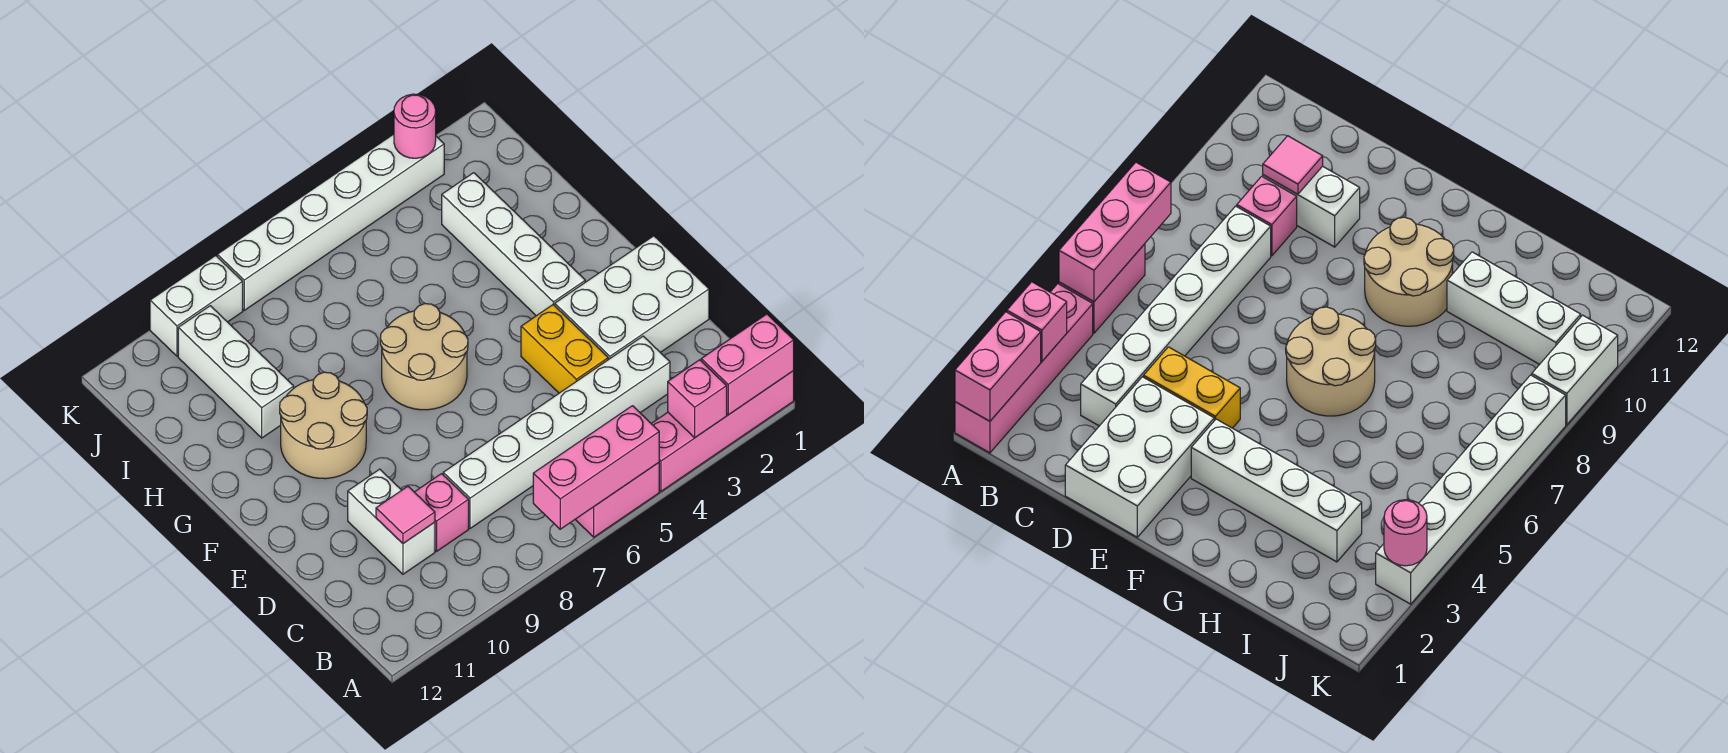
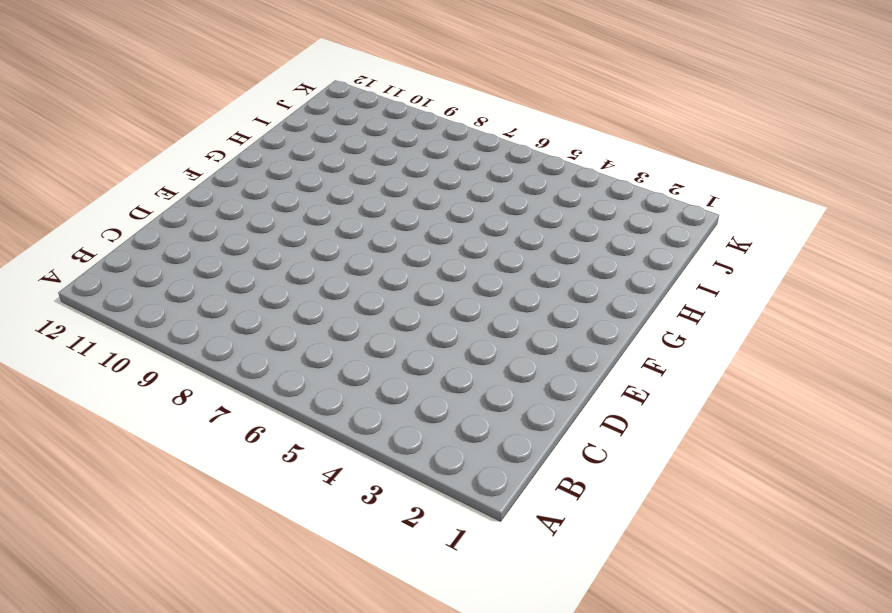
none -> pink brick A1:A4 level 1
none -> pink brick A5:A6 level 1
none -> white brick C3:C8 level 1

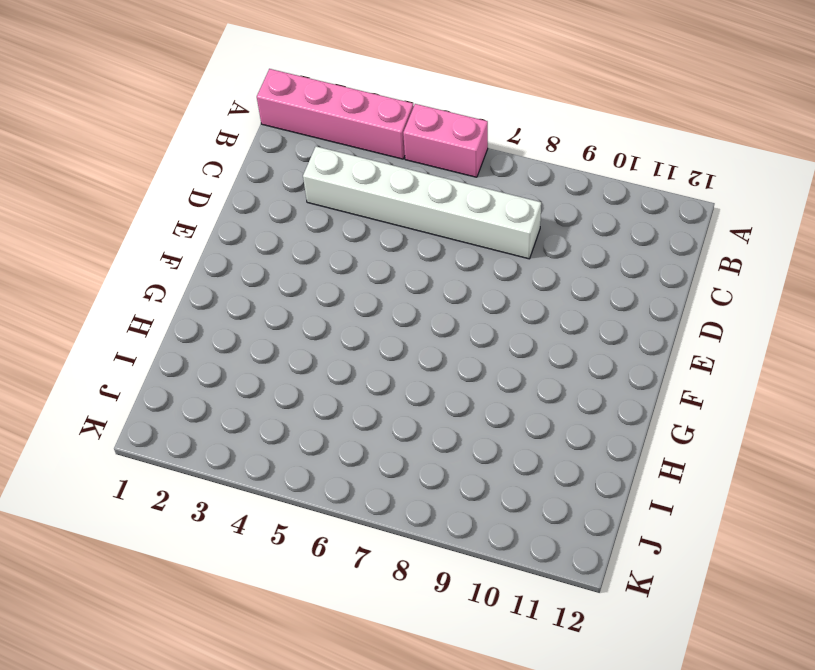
none -> pink brick C9 level 1
none -> white brick C10:D10 level 1
none -> white brick D1:E3 level 1

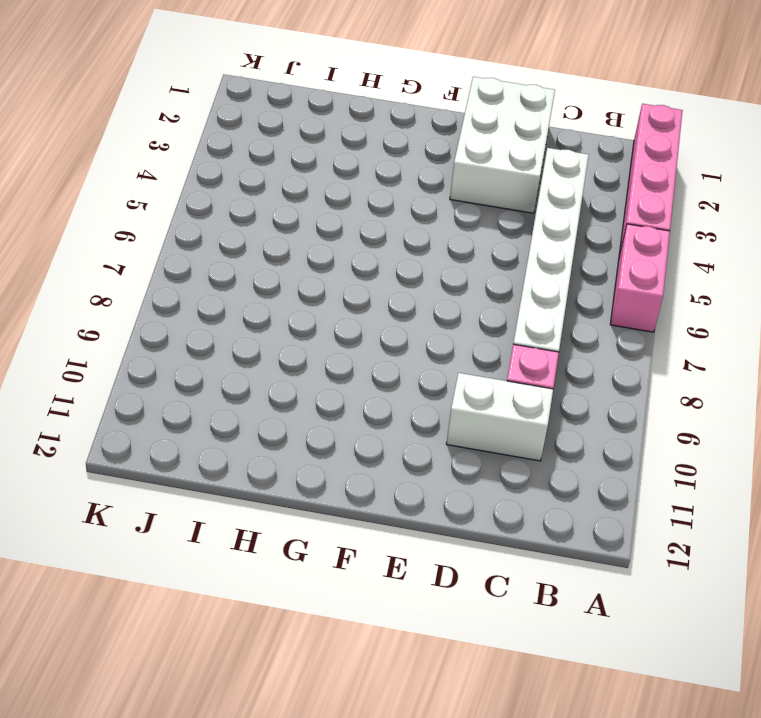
none -> yellow brick D4:E4 level 1
none -> white brick F3:I3 level 1
none -> tan round brick F6:G7 level 1

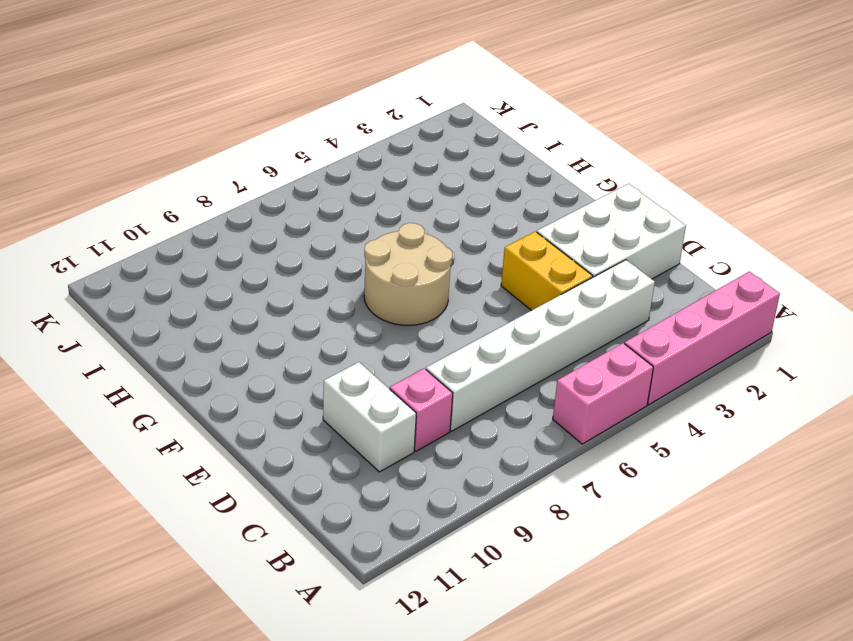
none -> white brick F3:I3 level 1
none -> tan round brick F9:G10 level 1
none -> white brick H10:J10 level 1

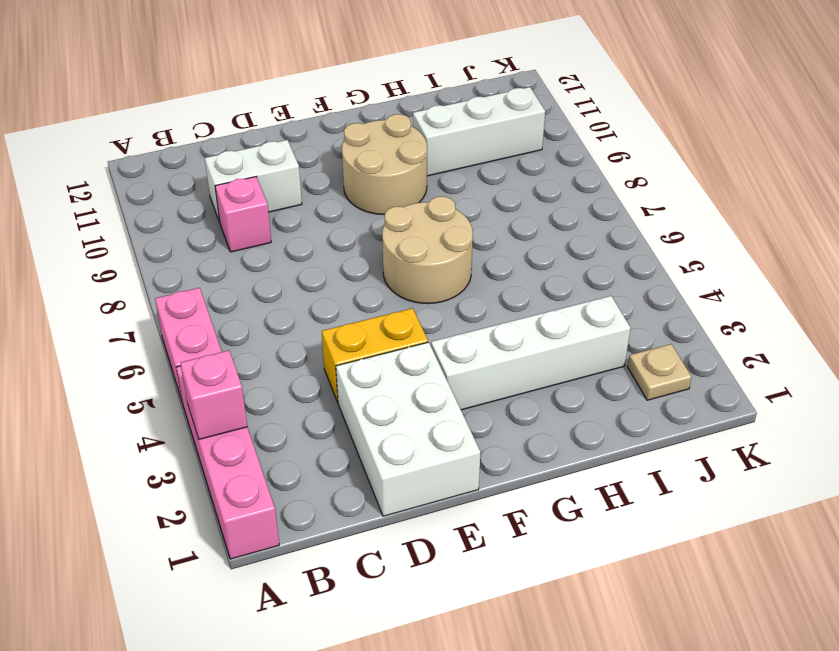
tan plate J2 level 1 -> none
none -> white brick C3:C8 level 1
none -> white brick K3:K8 level 1
none -> white brick K9:K10 level 1

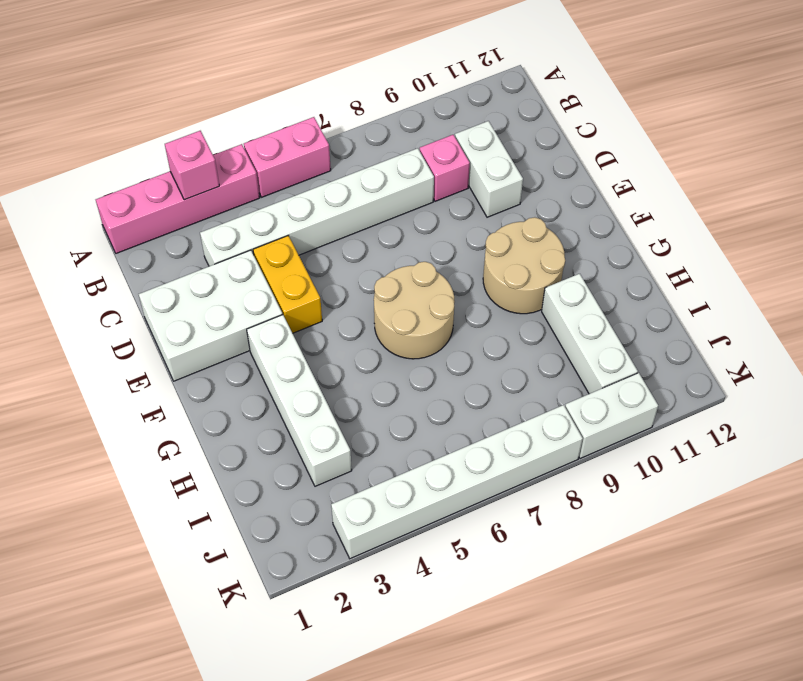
none -> pink brick A1:A2 level 2
none -> pink brick A5:A7 level 2
none -> pink tile C10 level 2

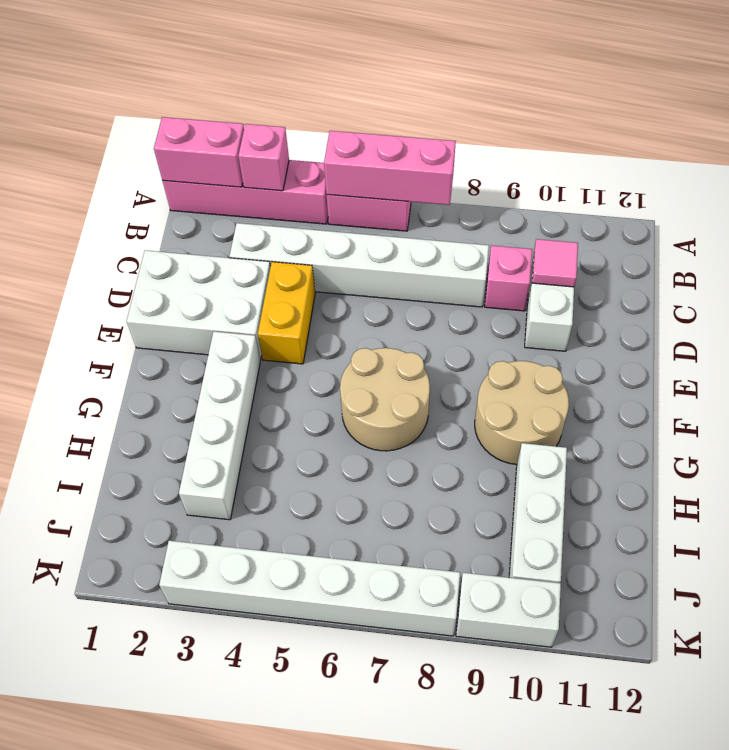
none -> pink round brick K3 level 2

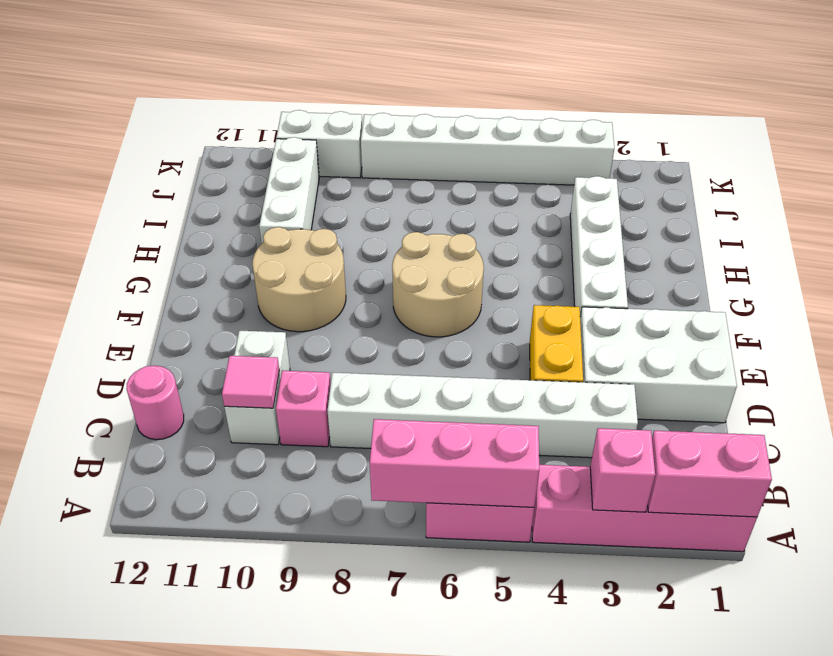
pink round brick C12 level 1 -> pink round brick K3 level 2

